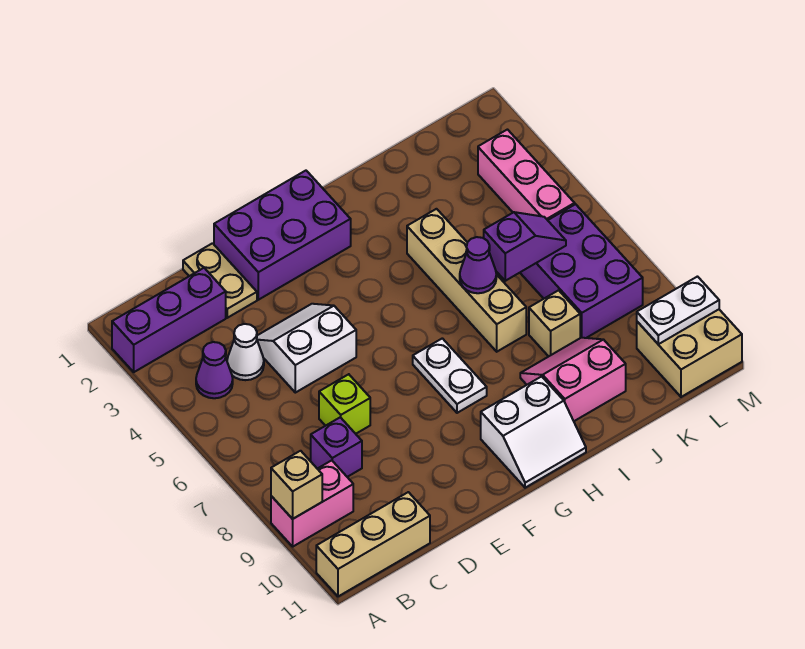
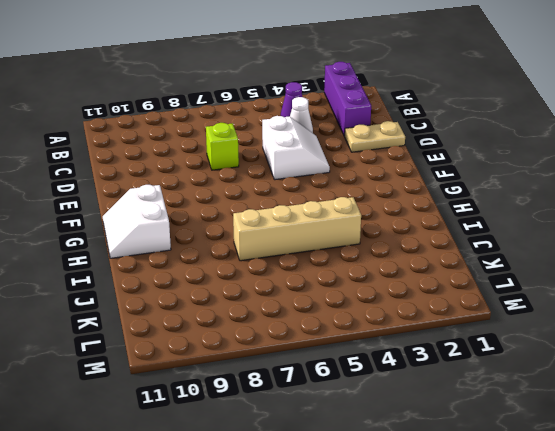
none -> pink brick A9:B9 level 1
none -> tan brick A11:C11 level 1
none -> purple brick C8 level 1

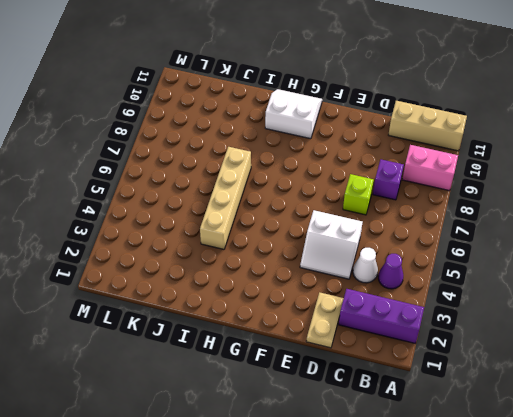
none -> purple brick E1:G2 level 1
none -> white plate G7:G8 level 1
none -> pink slope I9:J10 level 1 top 10

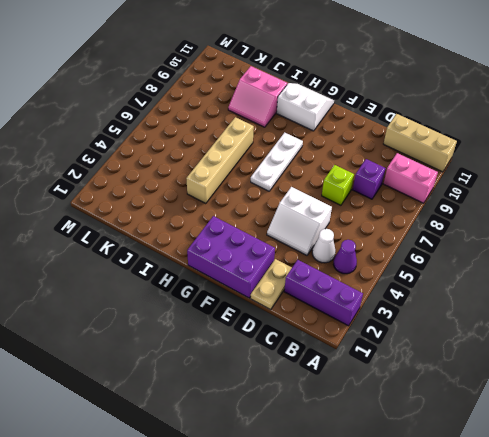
white plate G6:G8 level 1 -> white plate G7:G8 level 1
none -> tan brick J8 level 1
none -> purple brick K6:L8 level 1
none -> pink brick L3:L5 level 1

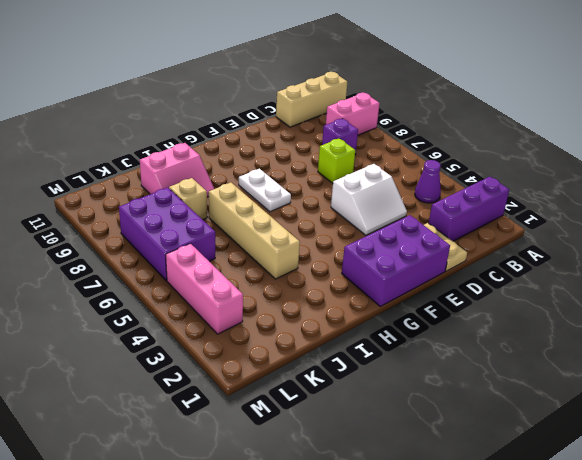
none -> white cone C4 level 1
none -> white slope G10:H11 level 1 top 10
none -> tan brick L10:M11 level 1

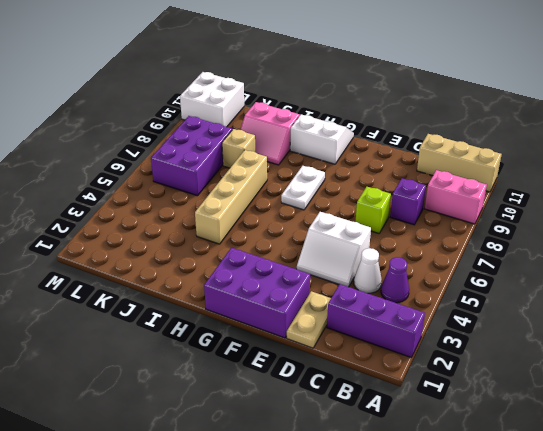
white brick L10:M11 level 1 -> tan brick L10:M11 level 1
none -> pink brick L3:L5 level 1
none -> tan brick A9 level 2
none -> purple cone I6 level 2

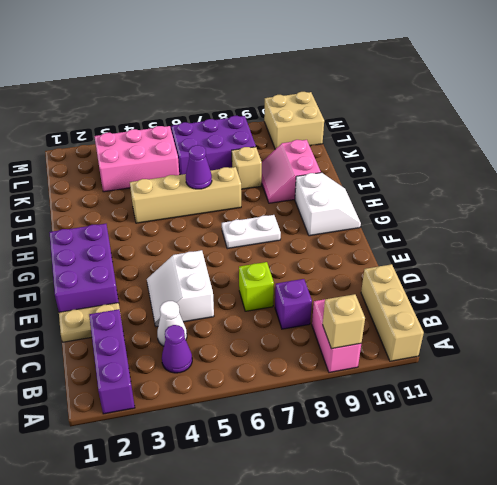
pink brick K3:L5 level 1 -> pink brick L3:L5 level 1
none -> purple slope J6:K6 level 2 top J
none -> white plate L10:M10 level 2

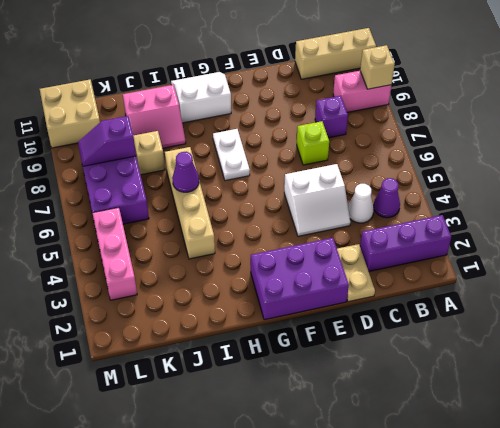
purple slope K8:L8 level 2 top K -> purple slope J6:K6 level 2 top J
none -> white plate L10:M10 level 2

